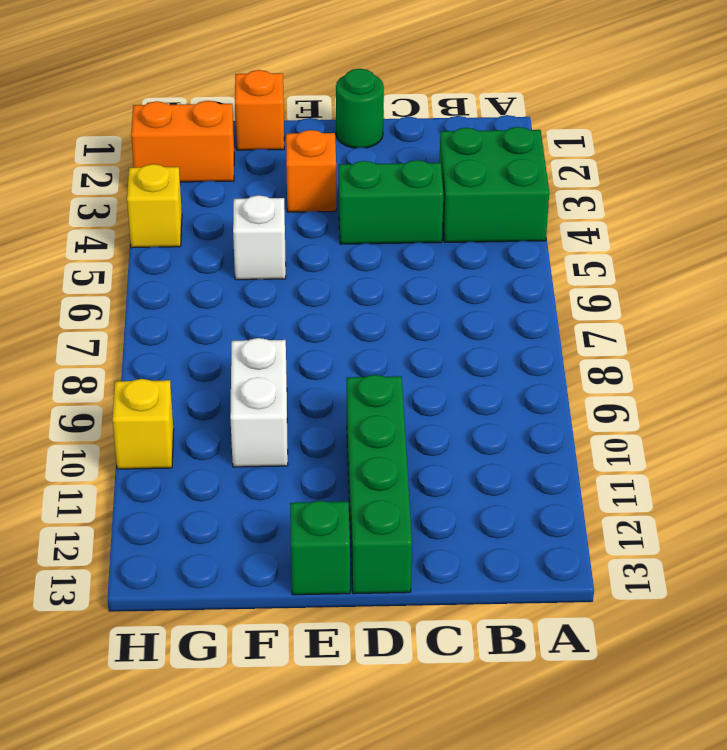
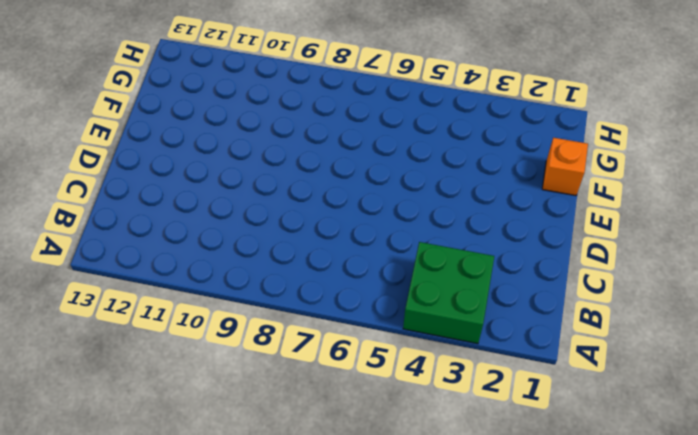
none -> green brick C4:D4 level 1
none -> green round brick D1 level 1
none -> green brick D10:D13 level 1

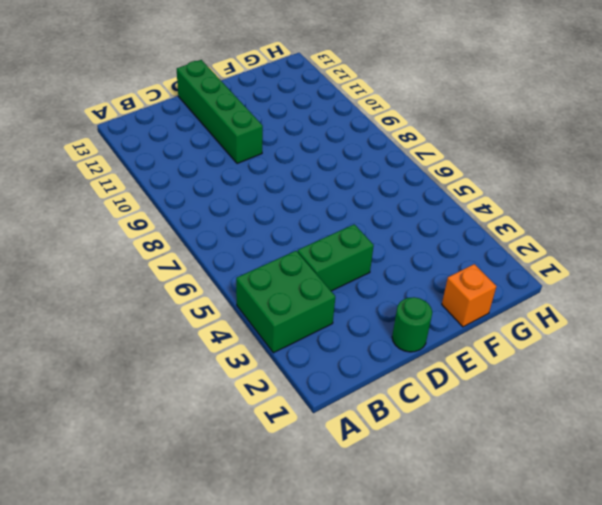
none -> orange brick E3 level 1
none -> green brick E13 level 1
none -> white brick F5 level 1

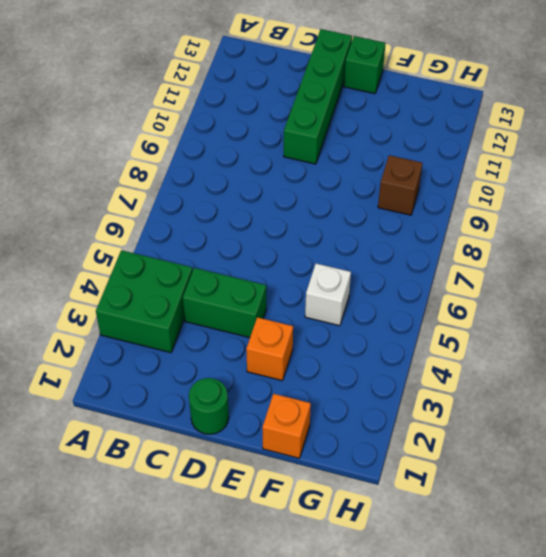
brown brick G9 level 1 -> none
none -> white brick F9:F10 level 1
none -> orange brick G2:H2 level 1
none -> yellow brick H4 level 1

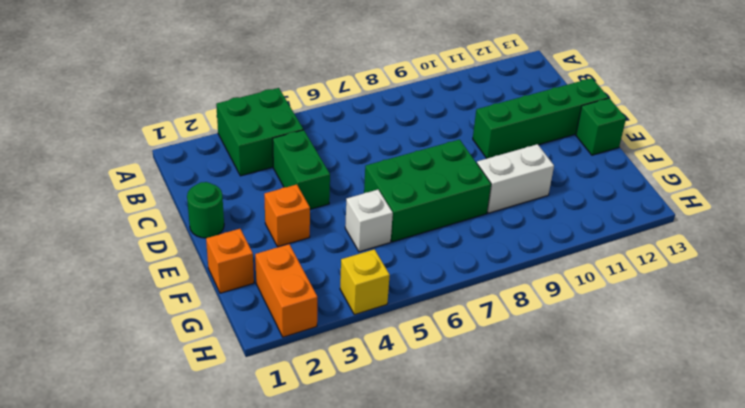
green brick E6:F8 level 1 -> none
none -> yellow brick H10 level 1

